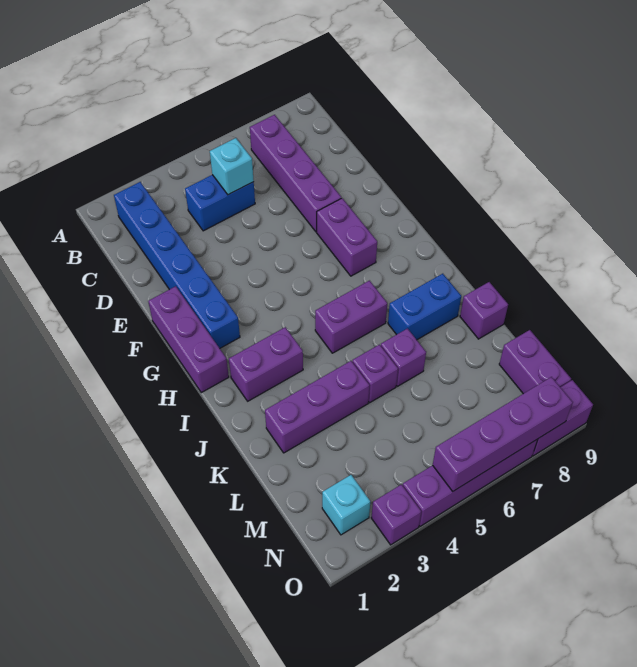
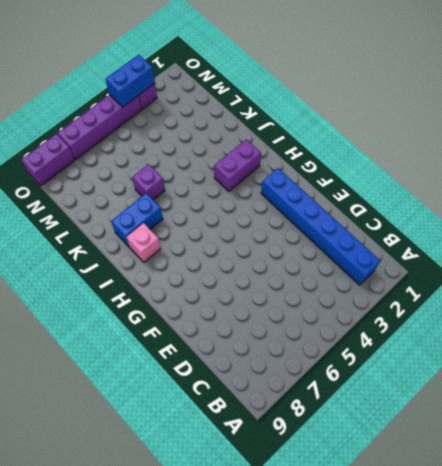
pink brick I8 level 1 -> none
blue brick O3:O4 level 2 -> blue brick C4:C5 level 1
none -> purple brick B7:E7 level 1
none -> purple brick F1:H1 level 1
none -> purple brick F7:G7 level 1

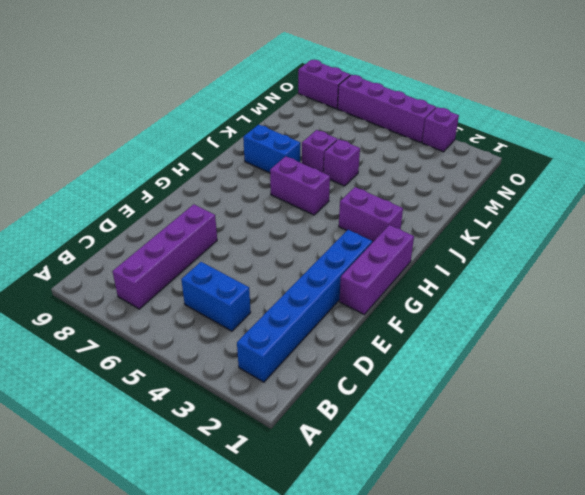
none -> purple brick F7:G7 level 1
none -> purple brick K2:K4 level 1
none -> purple brick K9 level 1

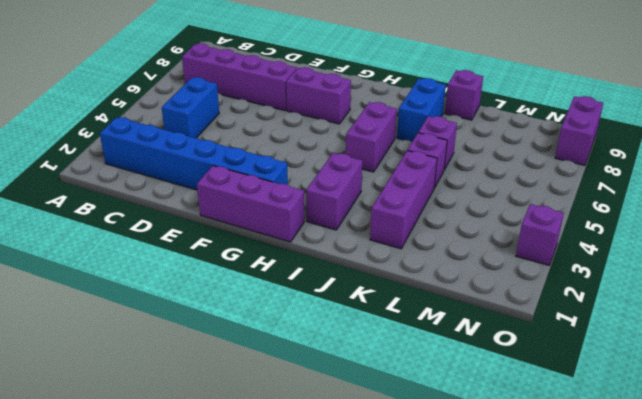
none -> purple brick M9:N9 level 1
none -> cyan brick N2 level 1
none -> purple brick O4:O7 level 1

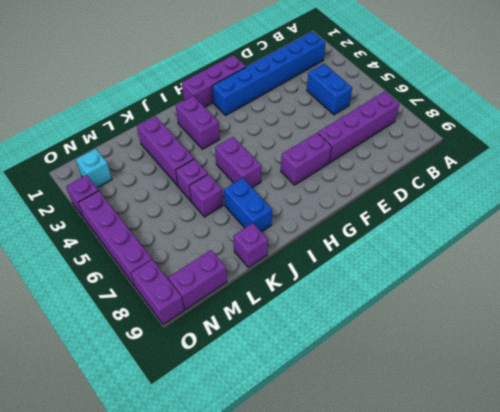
none -> cyan brick C5 level 2
none -> purple brick O5:O8 level 2

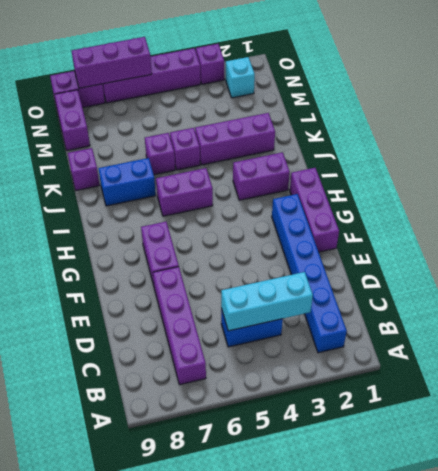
cyan brick C3:C5 level 2 -> cyan brick C5 level 2
purple brick O6:O8 level 2 -> purple brick O5:O8 level 2

